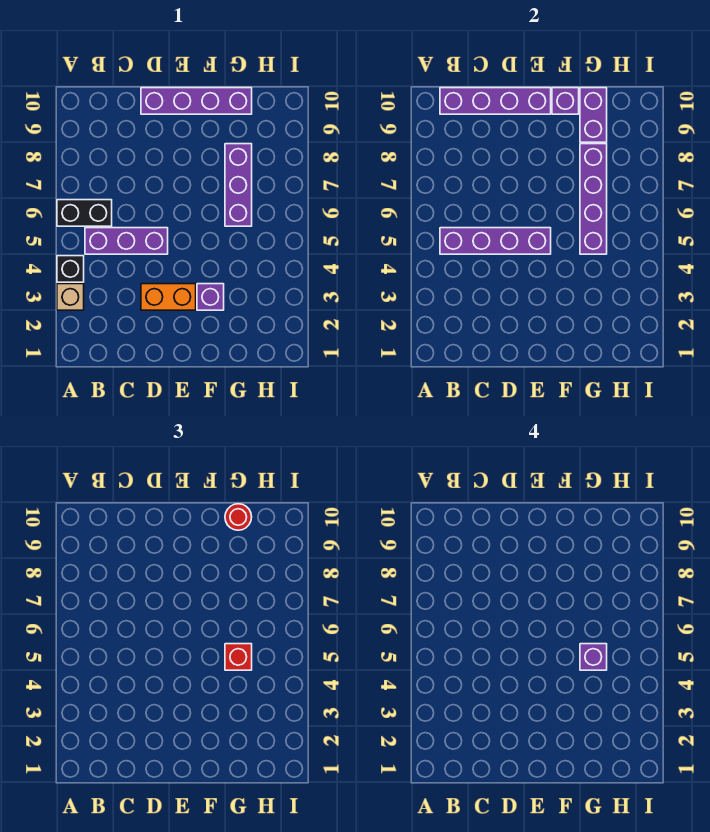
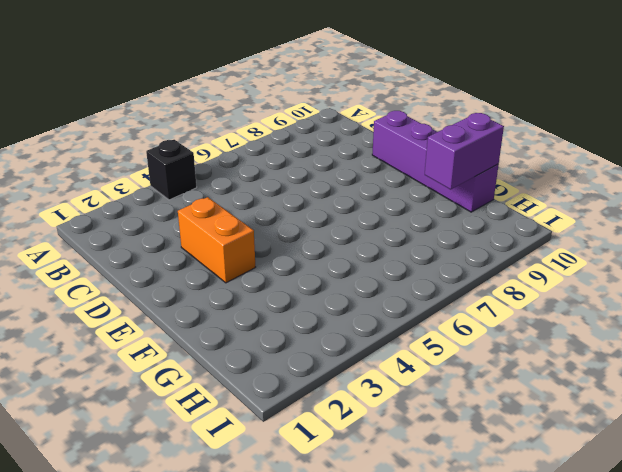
none -> tan brick A3 level 1
none -> black brick A6:B6 level 1
none -> purple brick B5:D5 level 1

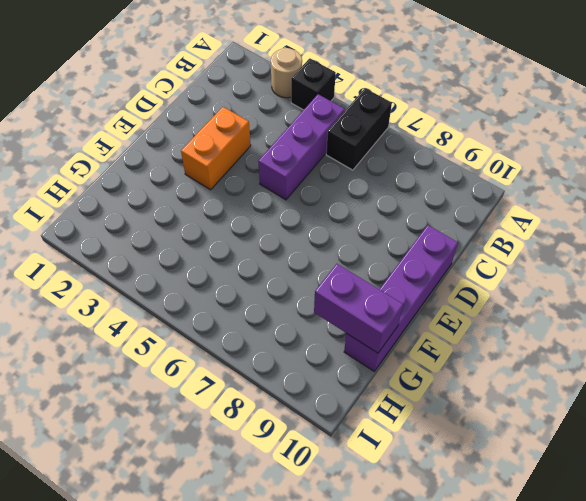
tan round brick A3 level 1 -> tan brick A3 level 1
none -> purple brick F3 level 1
none -> purple brick G6:G8 level 1
none -> purple brick B5:E5 level 2

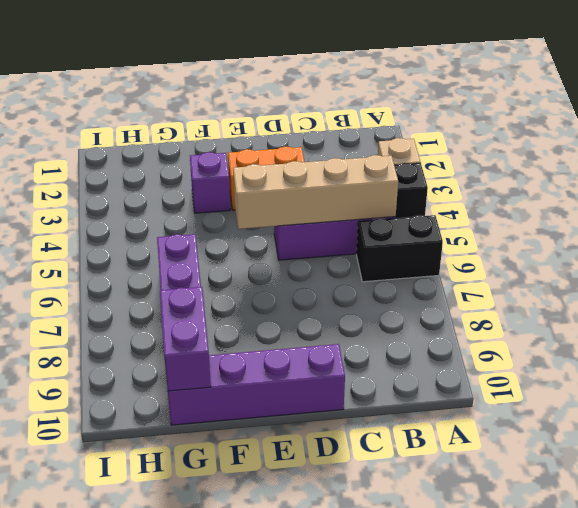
tan brick B5:E5 level 2 -> purple brick B5:E5 level 2
none -> purple brick B10:E10 level 2
none -> purple brick F10 level 2
none -> purple brick G5:G8 level 2

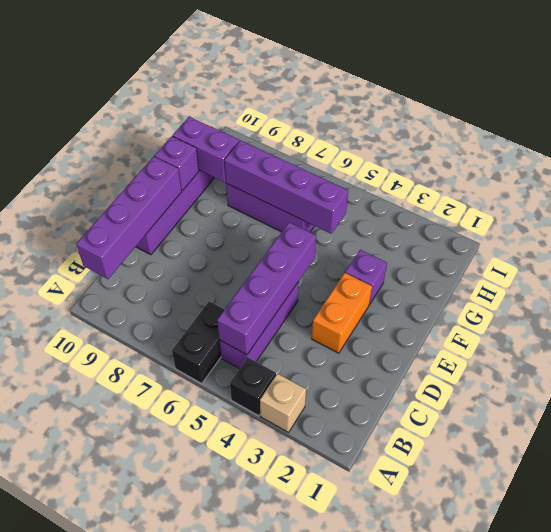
none -> red brick G5 level 3
none -> red round brick G10 level 3
none -> purple brick G5 level 4

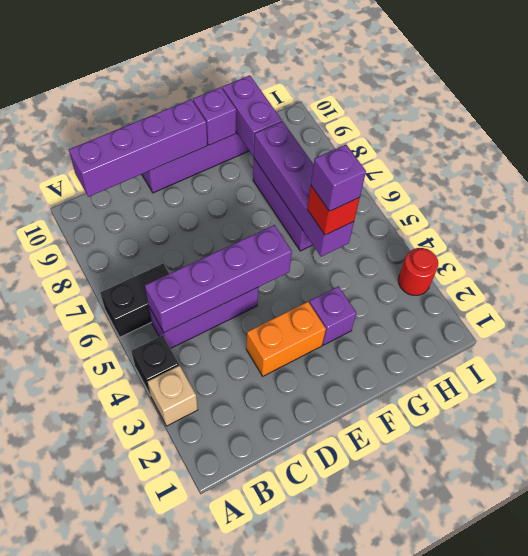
red round brick I3 level 1 -> red round brick G10 level 3

